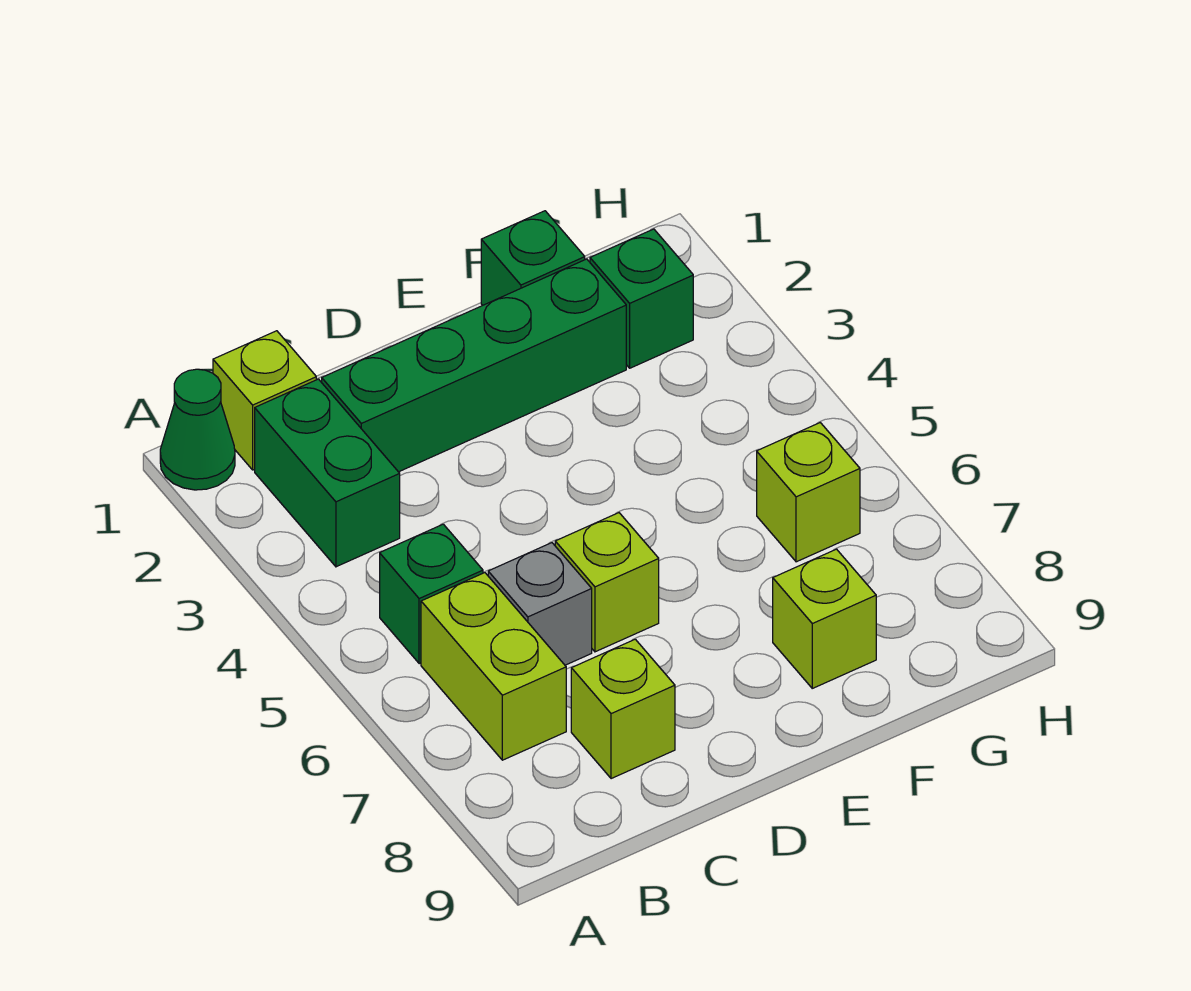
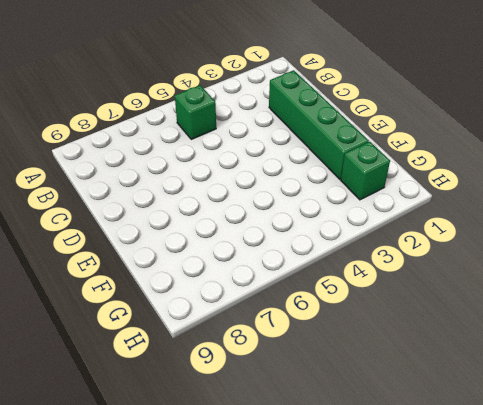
none -> green cone A1 level 1
none -> lime brick B1 level 1
none -> green brick B2:B3 level 1

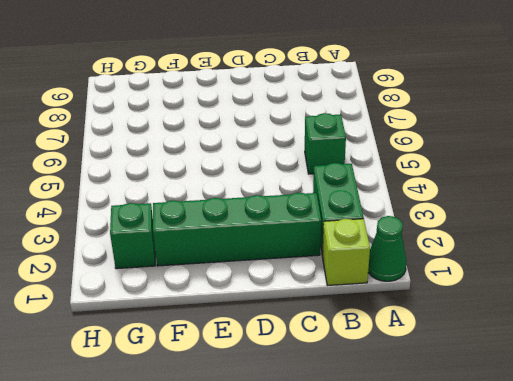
none -> lime brick B6:B7 level 1
none -> grey brick C6 level 1
none -> lime brick C8 level 1

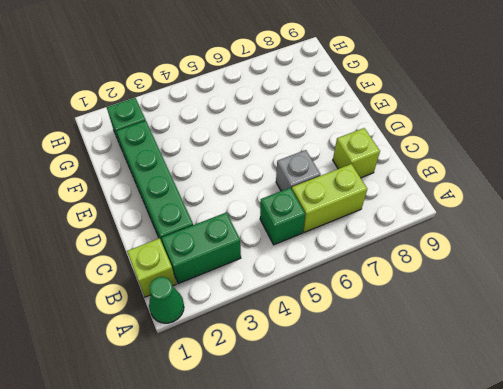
none -> lime brick D6 level 1
none -> green brick F1 level 1
none -> lime brick F8 level 1

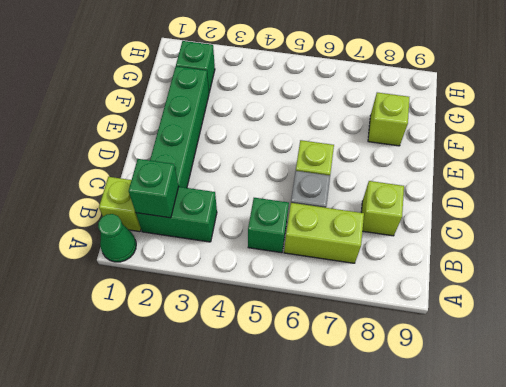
green brick B2 level 2 -> green brick F1 level 1
none -> lime brick G6 level 1

